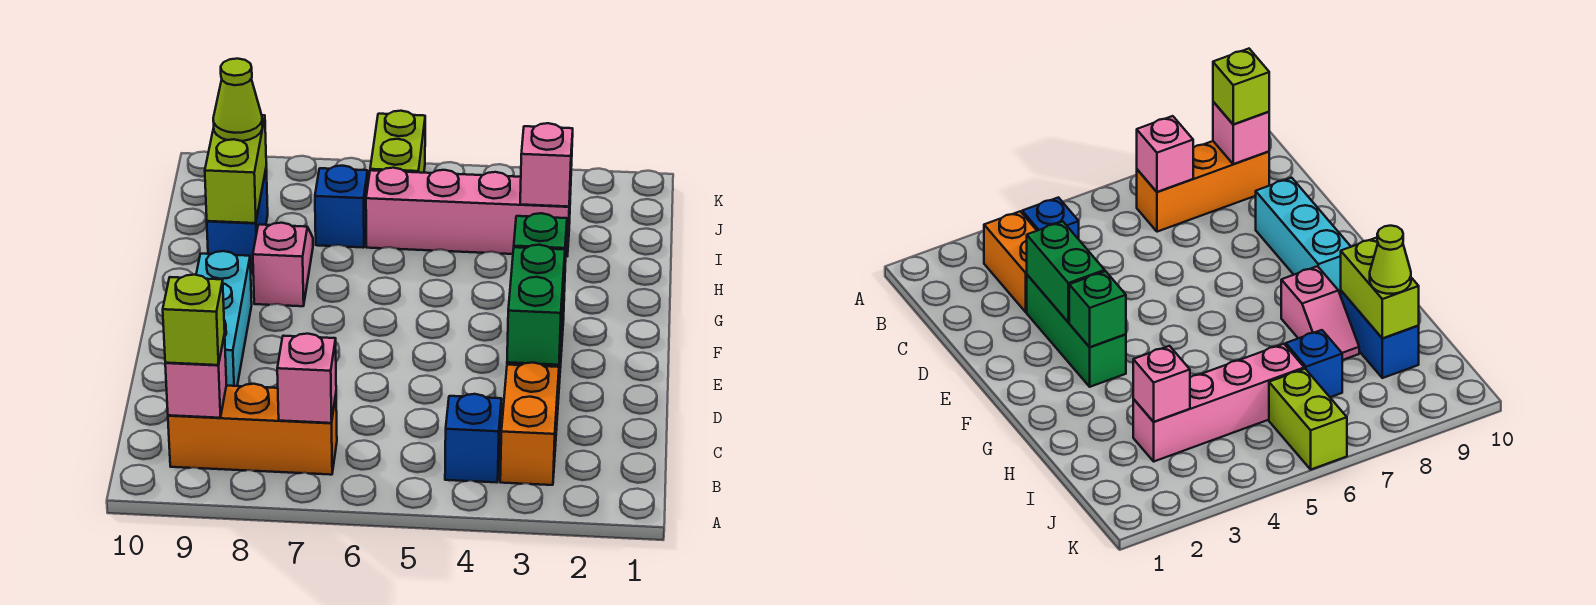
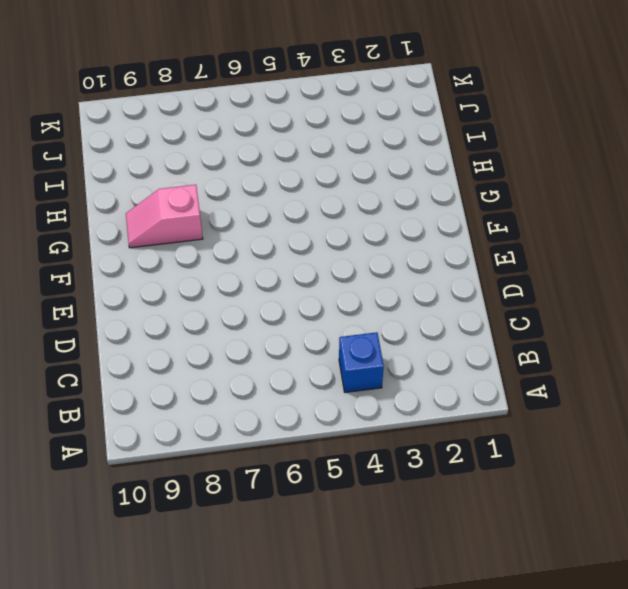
pink slope G8:G9 level 1 top 8 -> pink slope G8:H8 level 1 top G
none -> orange brick B3:C3 level 1
none -> orange brick B7:B9 level 1
none -> green brick D3:F3 level 1

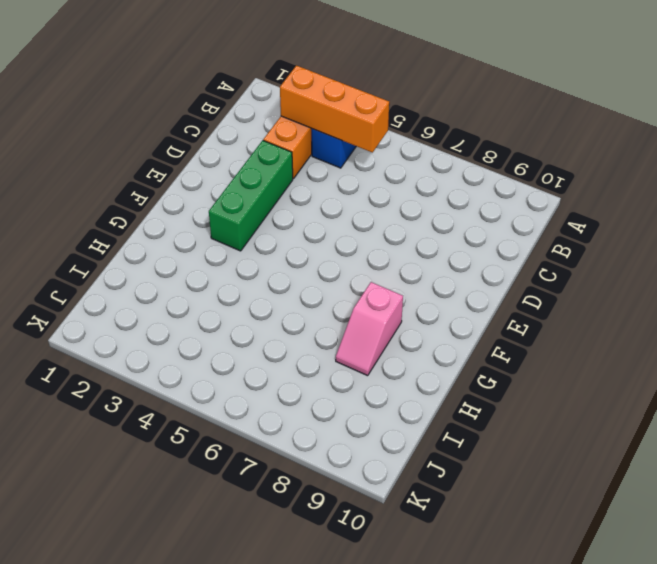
orange brick B3:B5 level 2 -> orange brick B7:B9 level 1
none -> cyan brick D9:F9 level 1
none -> blue brick H9:I9 level 1
none -> pink brick I3:I6 level 1

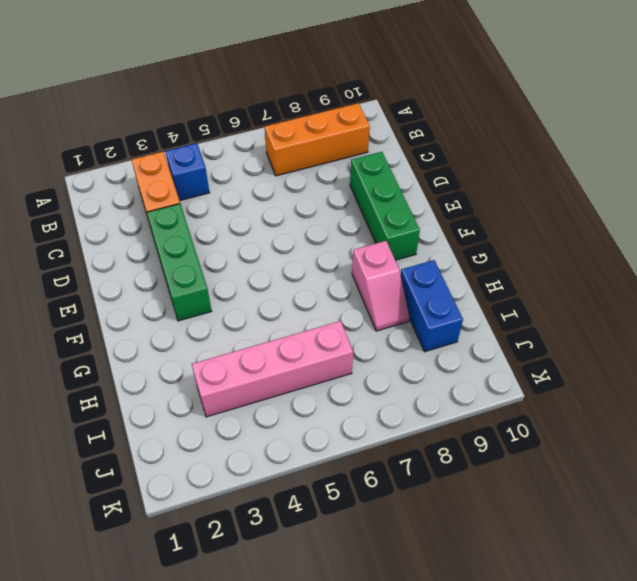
green brick D9:F9 level 1 -> cyan brick D9:F9 level 1
none -> blue brick I7 level 1
none -> lime brick J6:K6 level 1
none -> pink brick B7 level 2

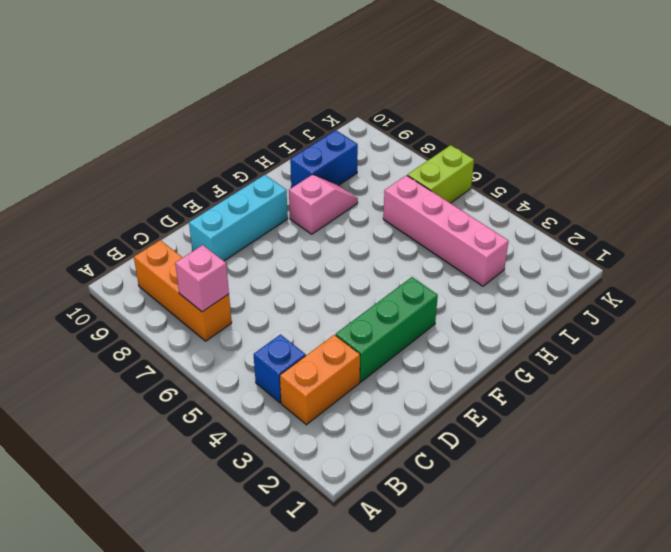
none -> blue brick I7 level 1
none -> pink brick B9 level 2
none -> green brick D3:E3 level 2

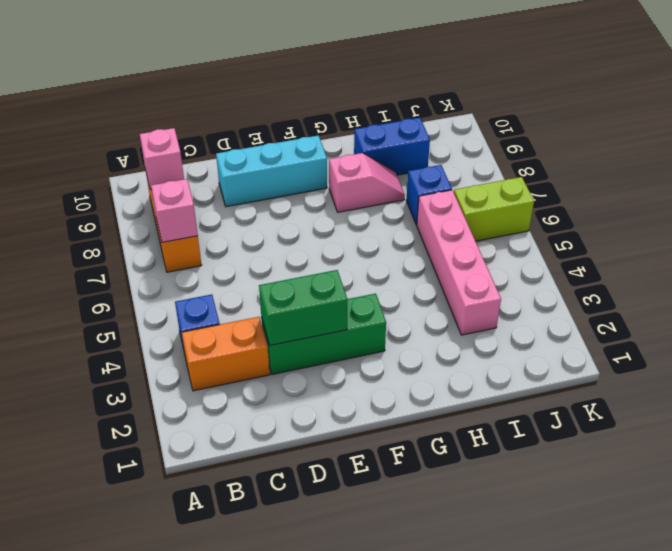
none -> green brick F3 level 2
none -> lime brick H9:I9 level 2
none -> pink brick I3 level 2

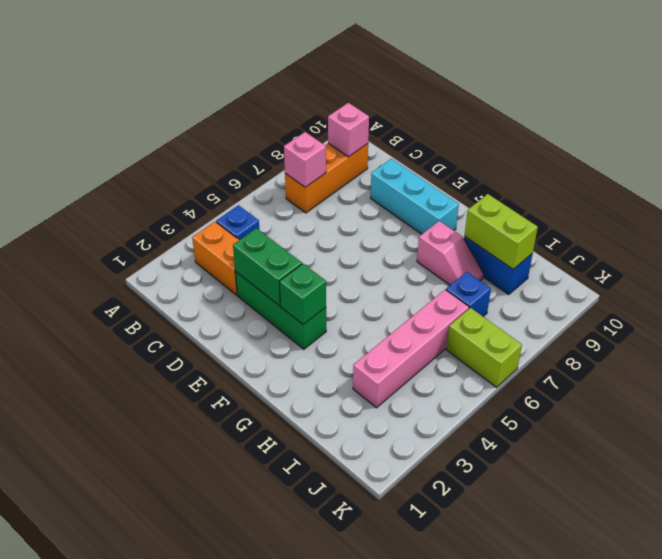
none -> pink brick I3 level 2
none -> lime brick B9 level 3
none -> lime cone I9 level 3

